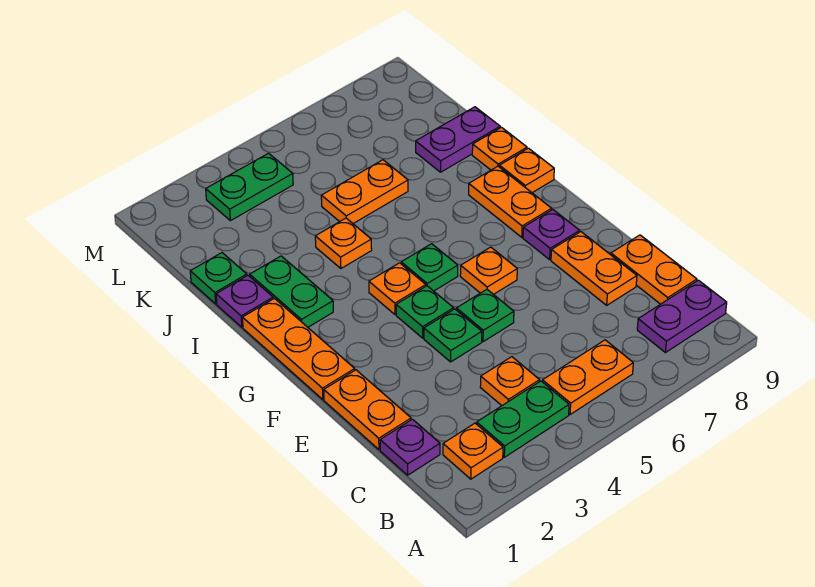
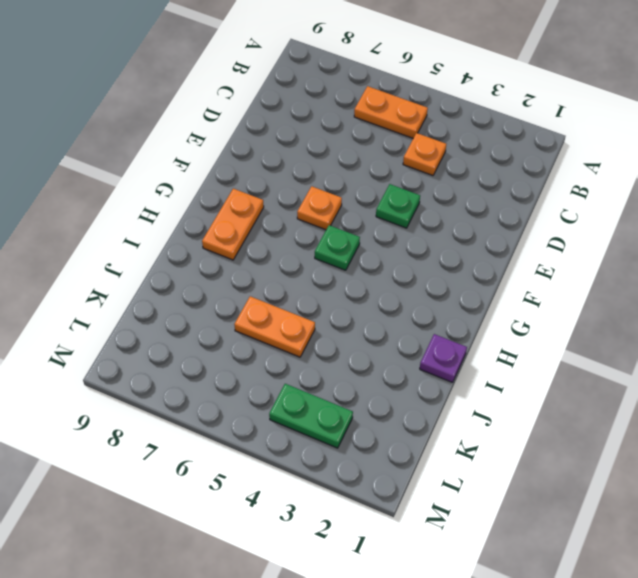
none -> orange plate B2 level 1
none -> green plate B3:B4 level 1
none -> purple plate B8:B9 level 1

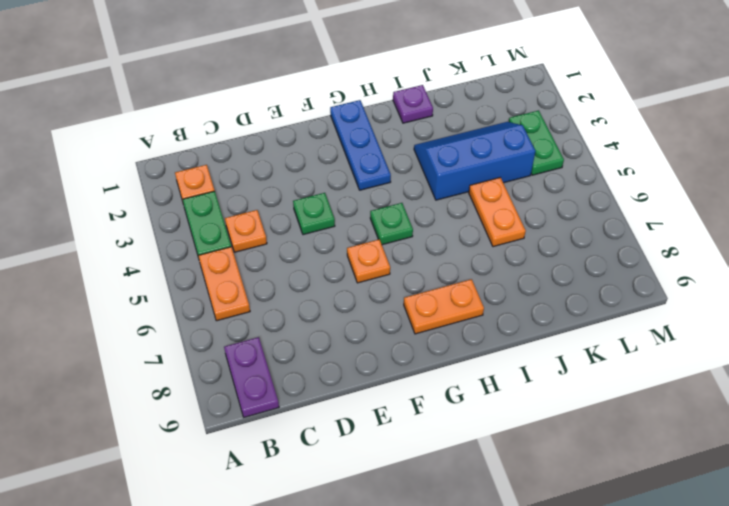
blue plate G1:G3 level 1 -> orange plate F1:H1 level 1
blue slope I3:K4 level 1 top 4 -> orange plate I4 level 1
none -> purple plate C1 level 1
none -> orange plate C9:D9 level 1
none -> orange plate D1:E1 level 1

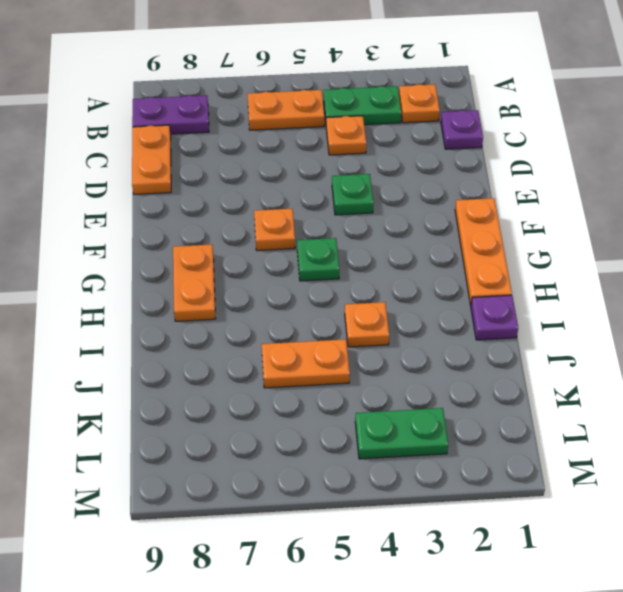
none -> orange plate D1:E1 level 1
none -> orange plate D8:E8 level 1
none -> green plate E5 level 1

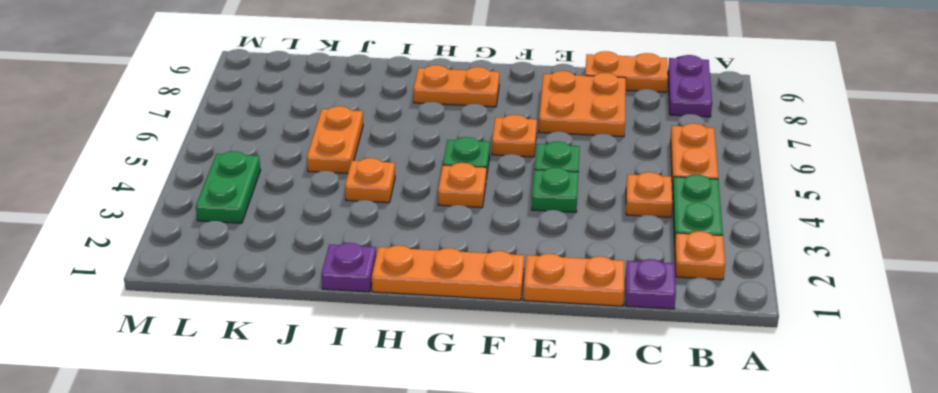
orange plate D7:E8 level 1 -> orange plate D8:E8 level 1
none -> green plate F4 level 1
none -> purple plate F8 level 1
none -> green plate H2:I2 level 1

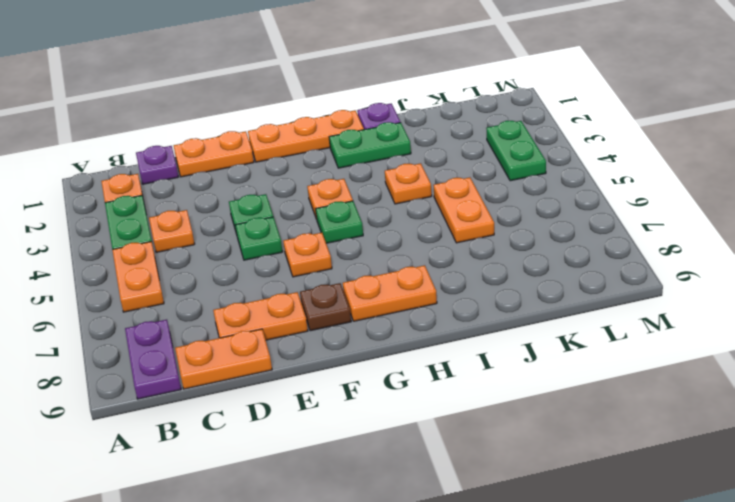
brown plate F8 level 1 -> purple plate F8 level 1
none -> green plate F4 level 1
none -> orange plate H9 level 1
none -> orange plate I9 level 1

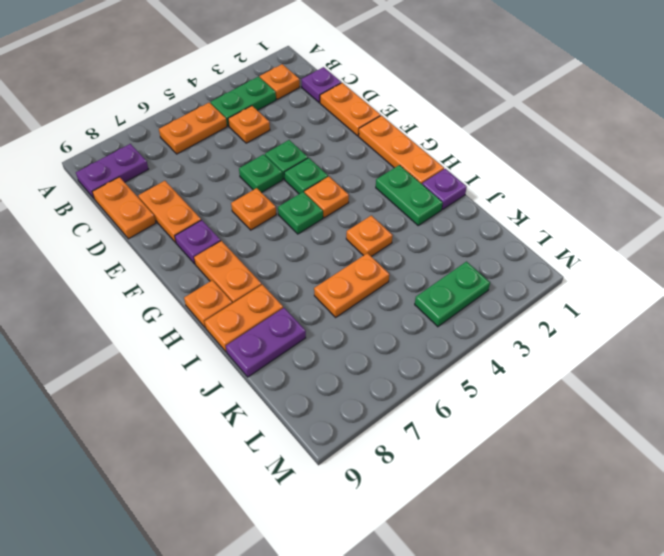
orange plate I8:I9 level 1 -> orange plate I9 level 1
none -> green plate J1 level 1

